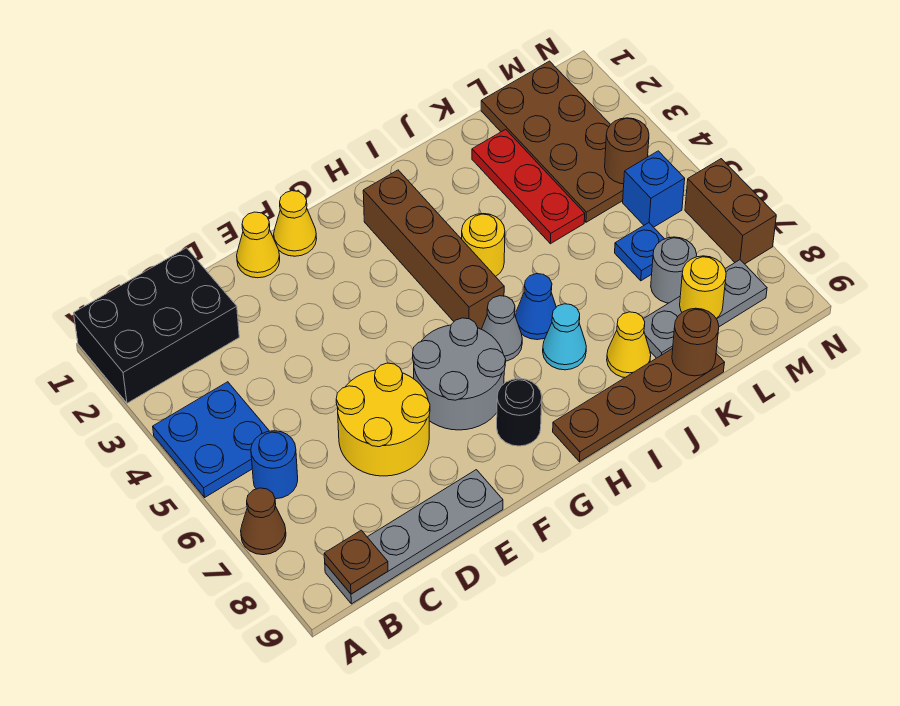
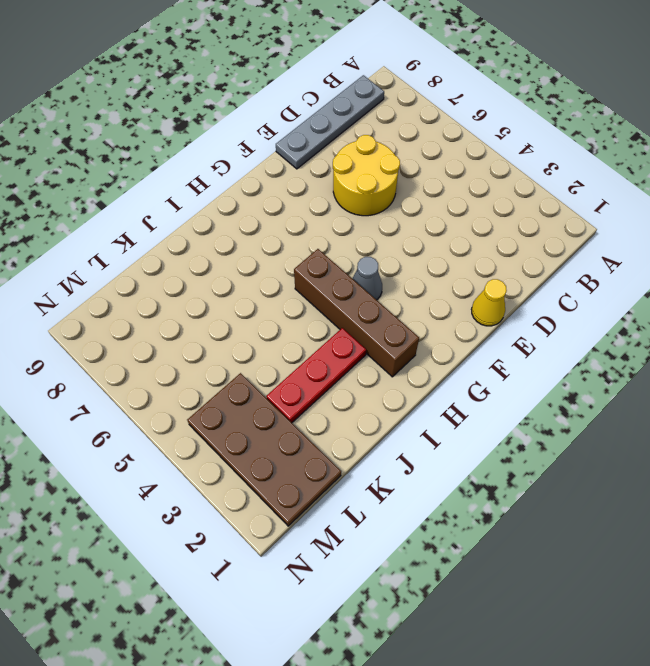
grey cone G4 level 1 -> grey cone H6 level 1
red plate I3:K3 level 1 -> red plate K2:K4 level 1
none -> black brick A1:C2 level 1
none -> blue plate A4:B5 level 1
none -> brown cone A7 level 1

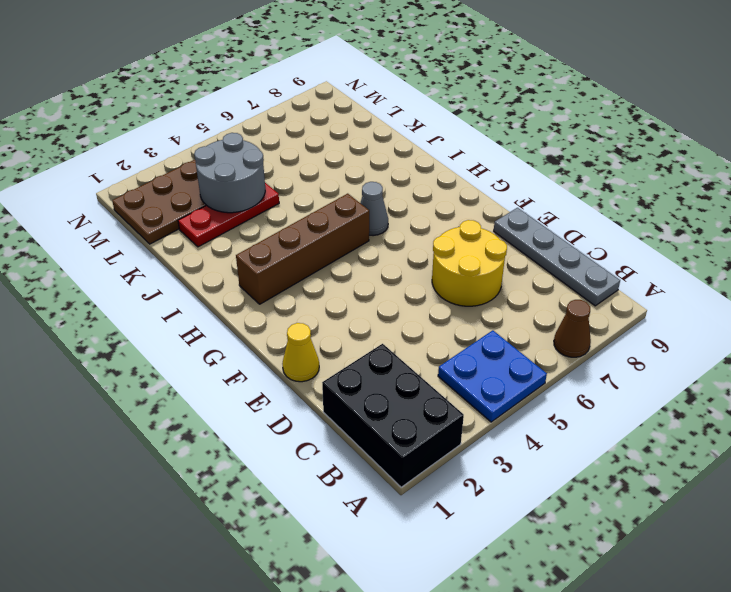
grey round brick K3:L4 level 2 -> grey round brick F6:G7 level 1
none -> blue round brick B6 level 1
none -> yellow cone F1 level 1
none -> black round brick G8 level 1

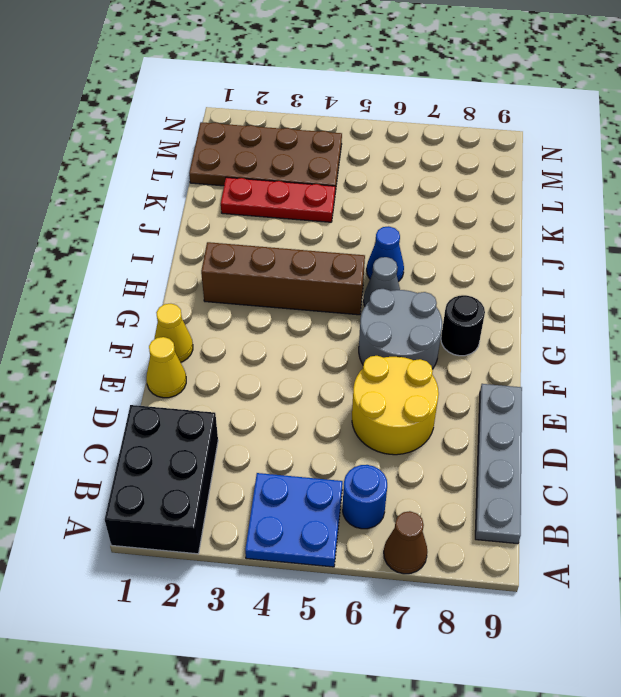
none -> brown plate H9:K9 level 1
none -> yellow round brick I4 level 1
none -> cyan cone I7 level 1

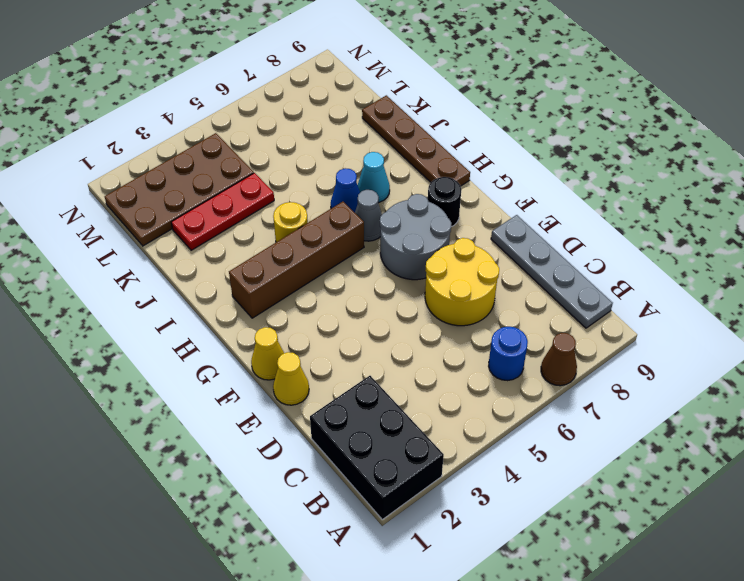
none -> blue plate A4:B5 level 1
none -> yellow cone J8 level 1
none -> grey plate K8:M8 level 1

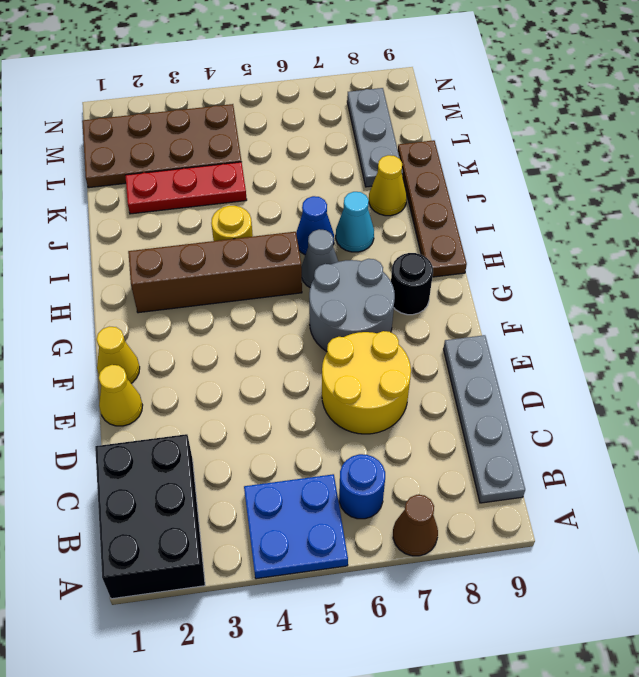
none -> blue plate L6 level 1
none -> grey round brick L7 level 1
none -> blue brick M5 level 1

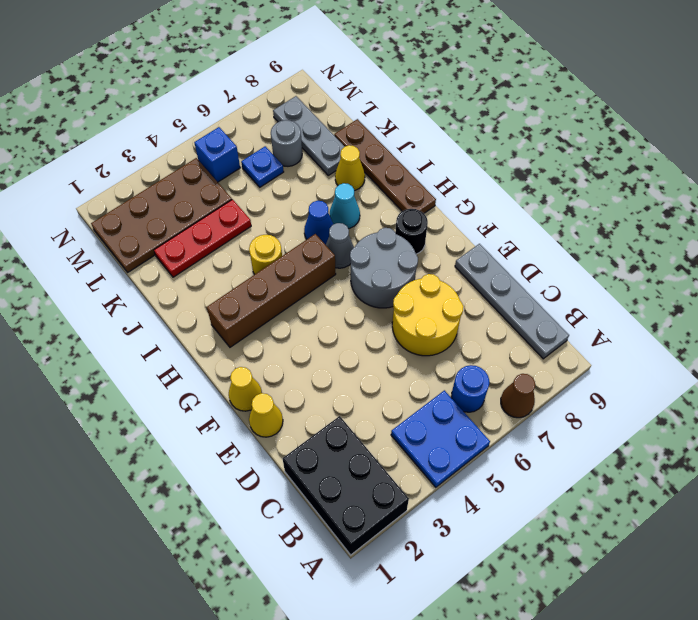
none -> brown brick N6:N7 level 1
none -> brown plate B9 level 2
none -> brown round brick K9 level 2

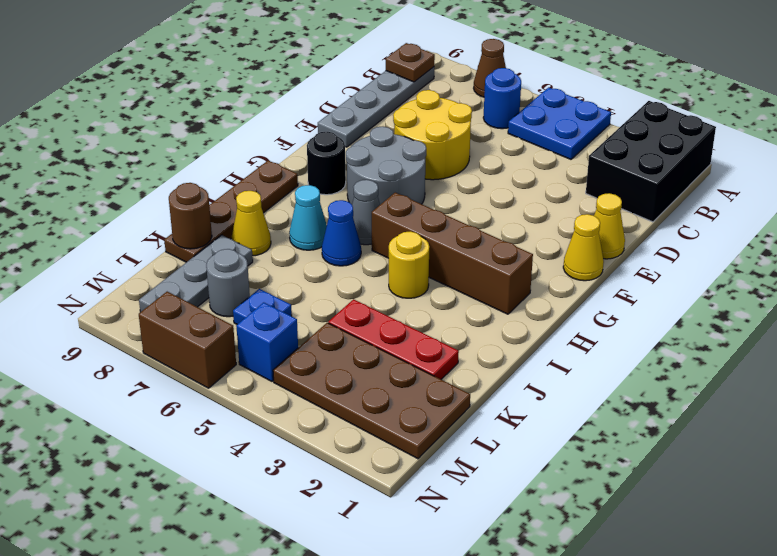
none -> yellow round brick L8 level 2
none -> brown round brick M4 level 2

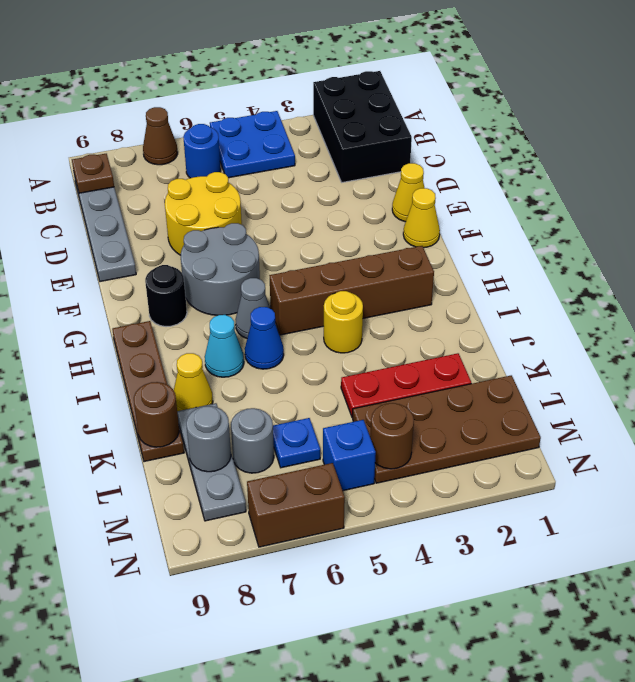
grey round brick L8 level 2 -> yellow round brick L8 level 2

